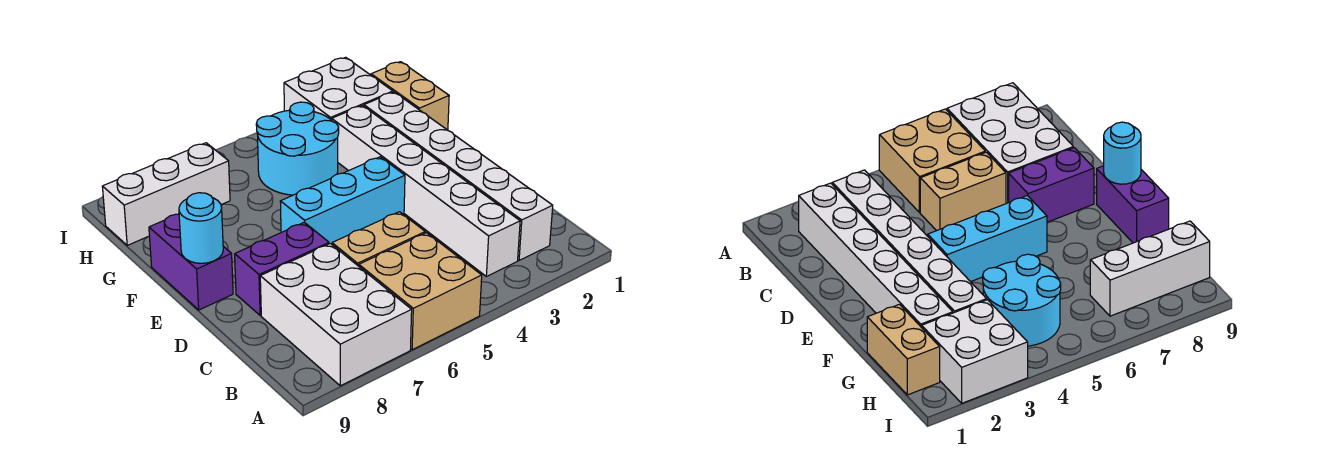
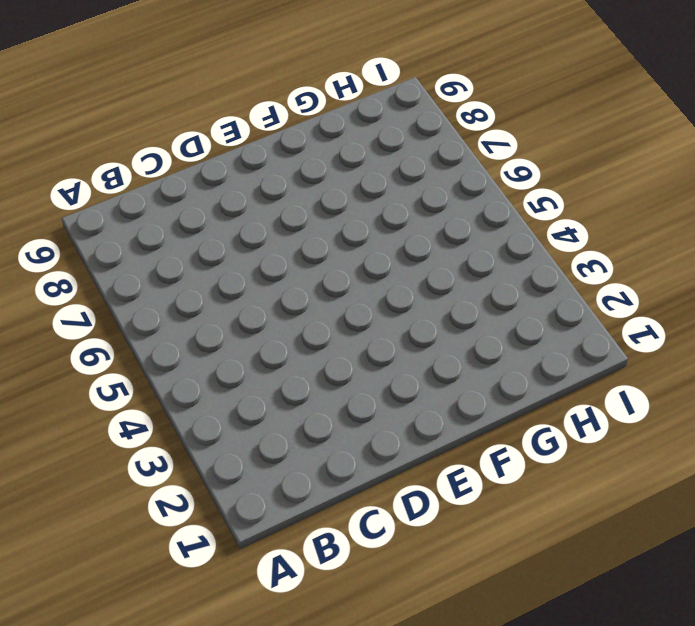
none -> tan brick A5:B6 level 1
none -> white brick A7:C8 level 1
none -> white brick B2:G2 level 1

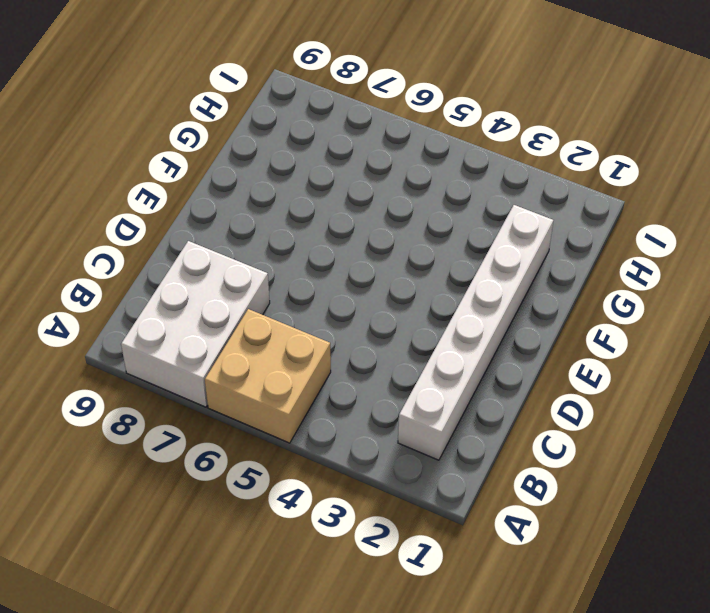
none -> white brick B3:G3 level 1
none -> tan brick C5:C6 level 1
none -> purple brick D7:D8 level 1

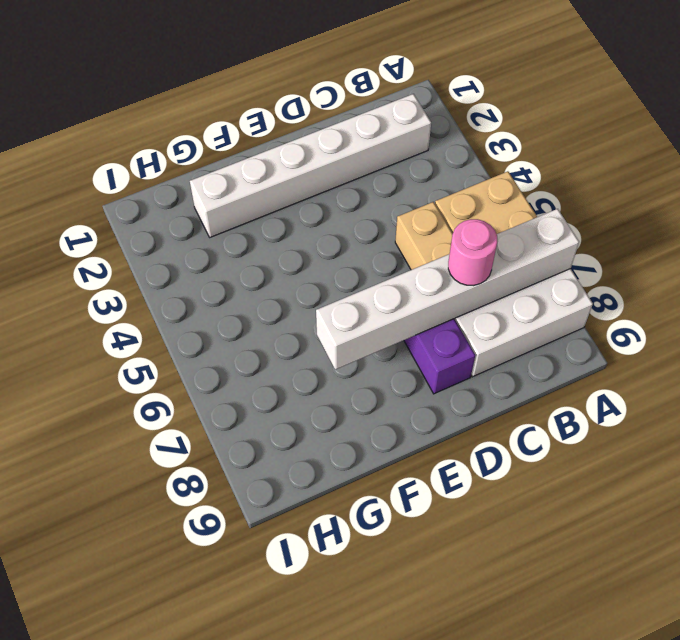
white brick A7:F7 level 2 -> white brick B3:G3 level 1
pink round brick C7 level 3 -> none
none -> cyan brick E4:E6 level 1
none -> purple brick E9:F9 level 1
none -> tan brick G1:H1 level 1

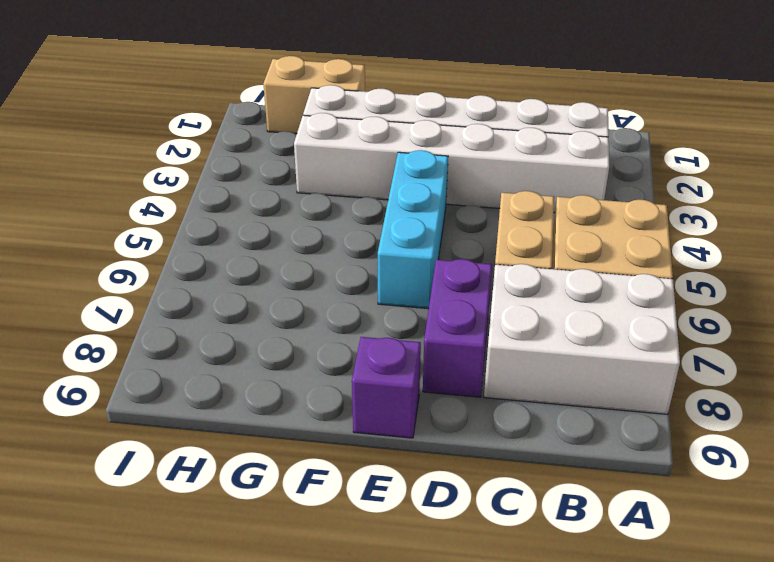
purple brick E9 level 1 -> purple brick E9:F9 level 1
none -> cyan round brick G4:H5 level 1
none -> white brick H2:I3 level 1
none -> white brick H7:H9 level 1

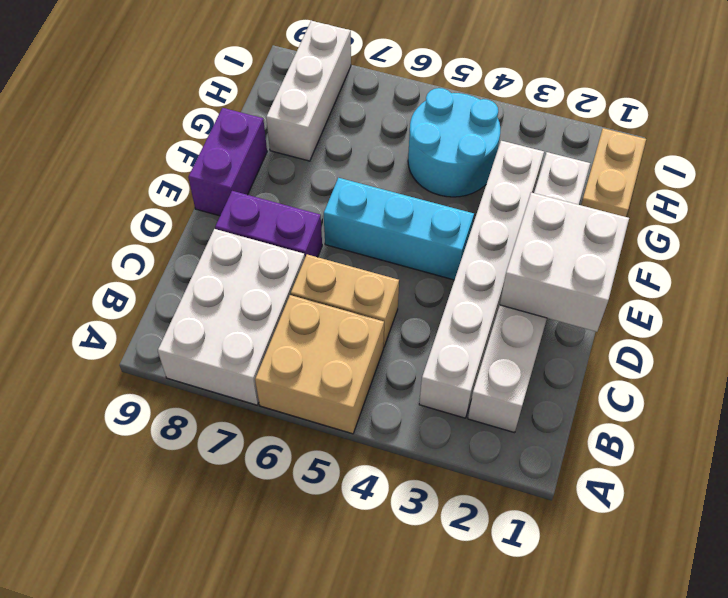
white brick D1:E2 level 2 -> white brick H2:I3 level 1
white brick G8:I8 level 1 -> white brick H7:H9 level 1
none -> cyan round brick E9 level 2

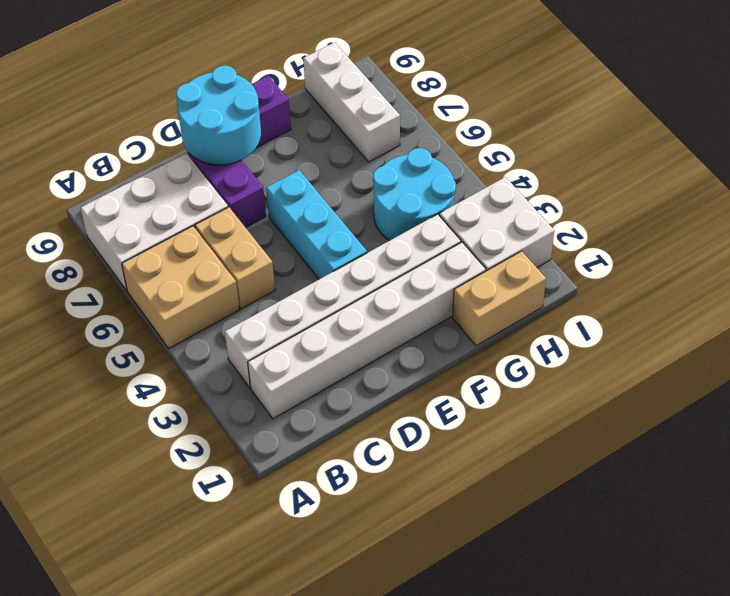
cyan round brick D8:E9 level 2 -> cyan round brick E9 level 2

